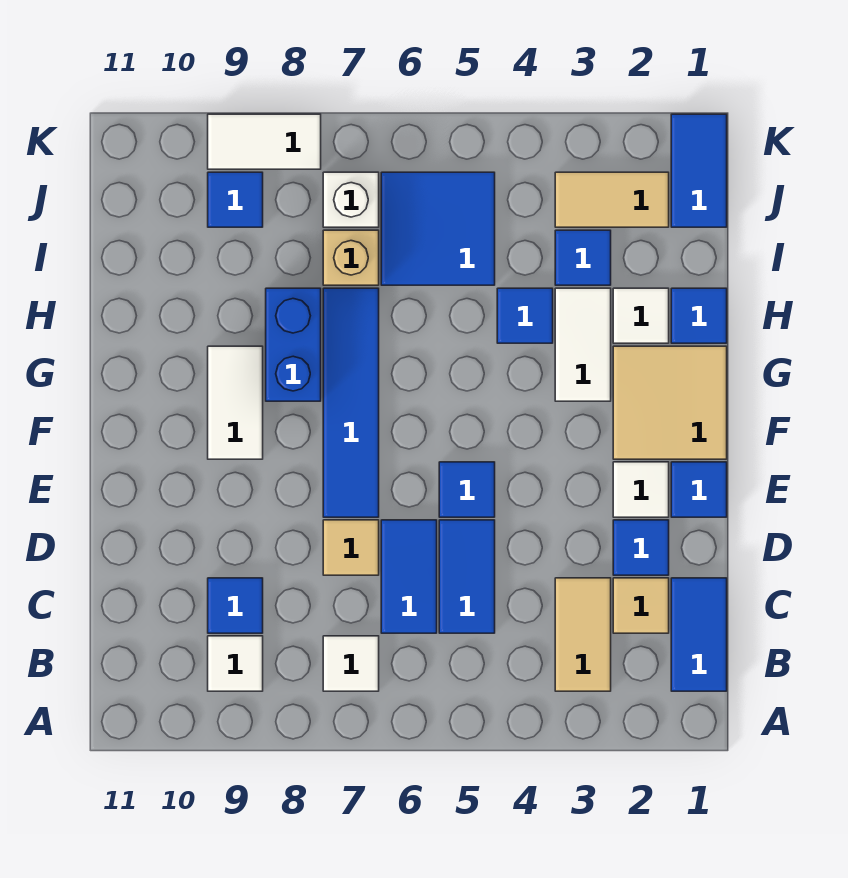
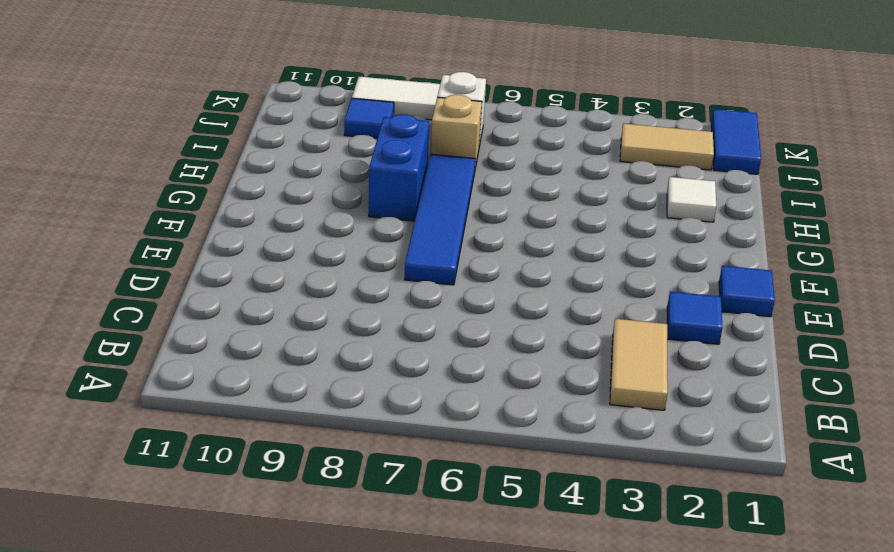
none -> blue tile B1:C1 level 1
none -> white tile B7 level 1
none -> white tile B9 level 1

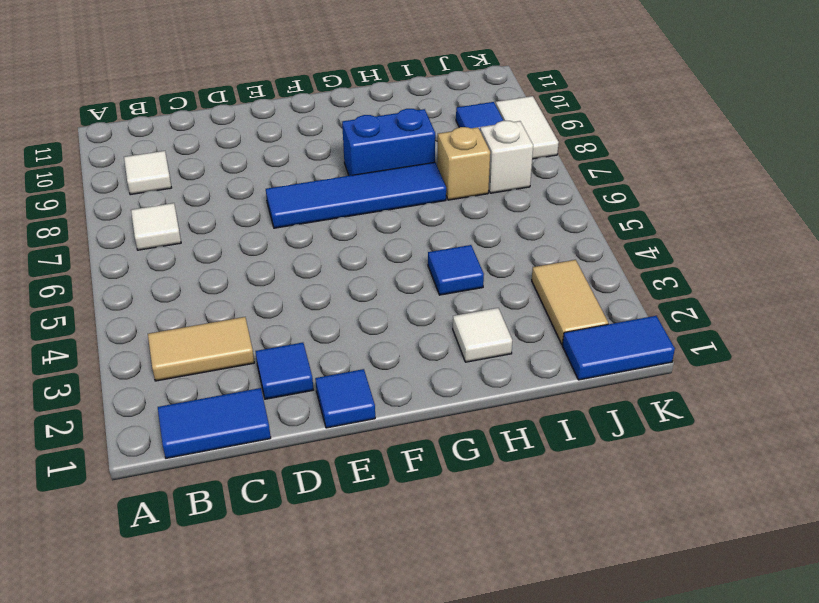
none -> tan tile C2 level 1
none -> blue tile C5:D5 level 1
none -> blue tile C6:D6 level 1

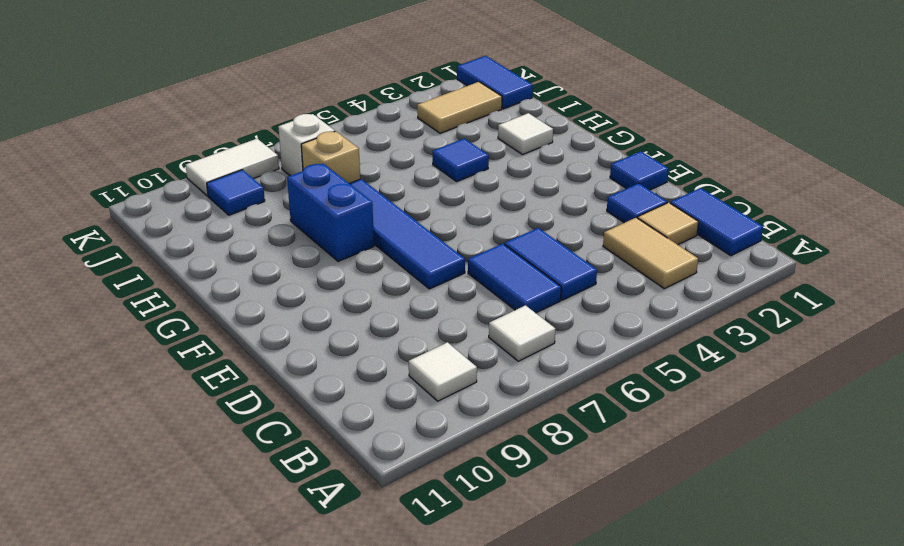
none -> blue tile C9 level 1
none -> tan tile D7 level 1
none -> white tile E2 level 1

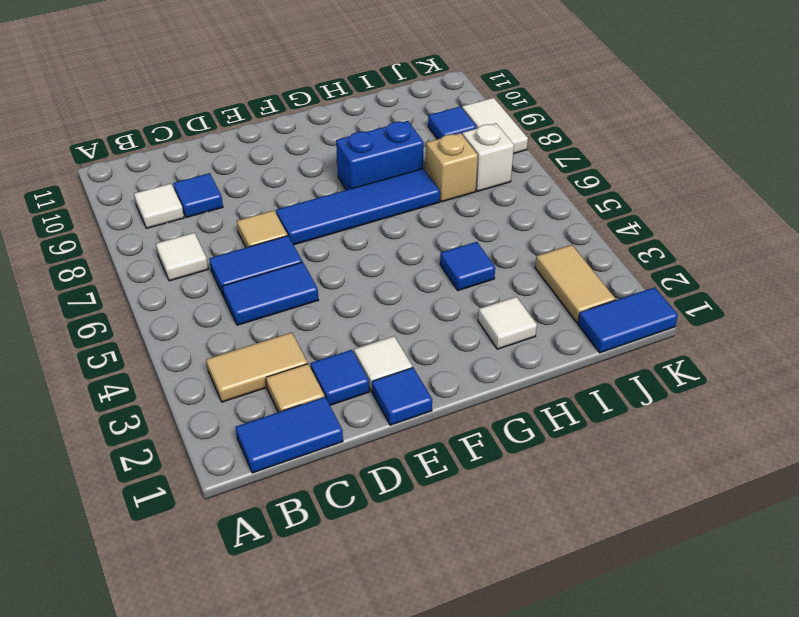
none -> blue tile E5 level 1
none -> tan tile F1:G2 level 1
none -> white tile F9:G9 level 1

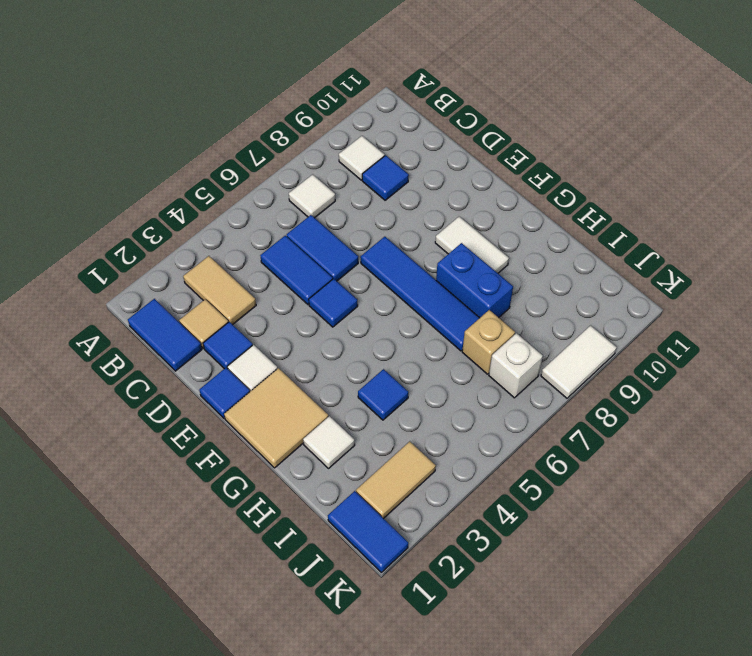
none -> tan tile D7 level 1
none -> white tile G3:H3 level 1
none -> blue tile H1 level 1

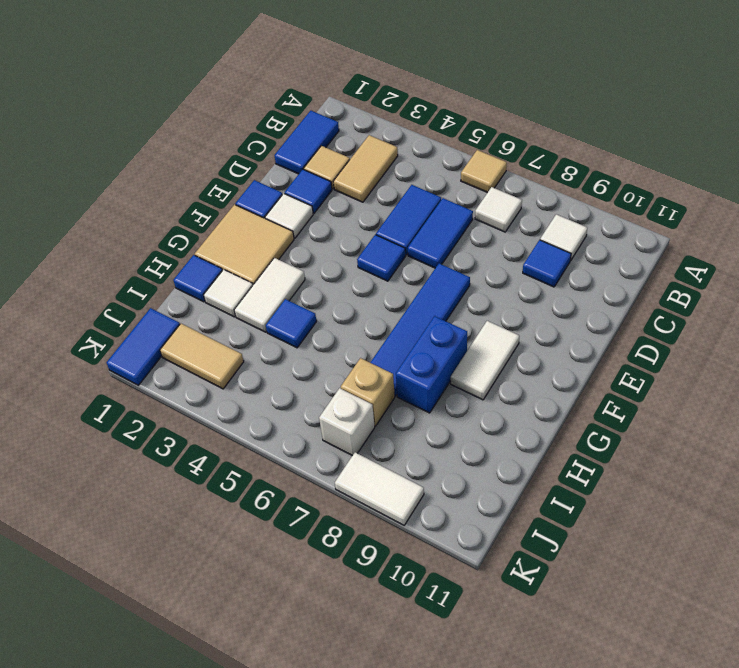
tan tile A6 level 1 -> tan tile D7 level 1
none -> blue tile I3 level 1
none -> blue tile I5:J6 level 1
none -> blue tile J9 level 1

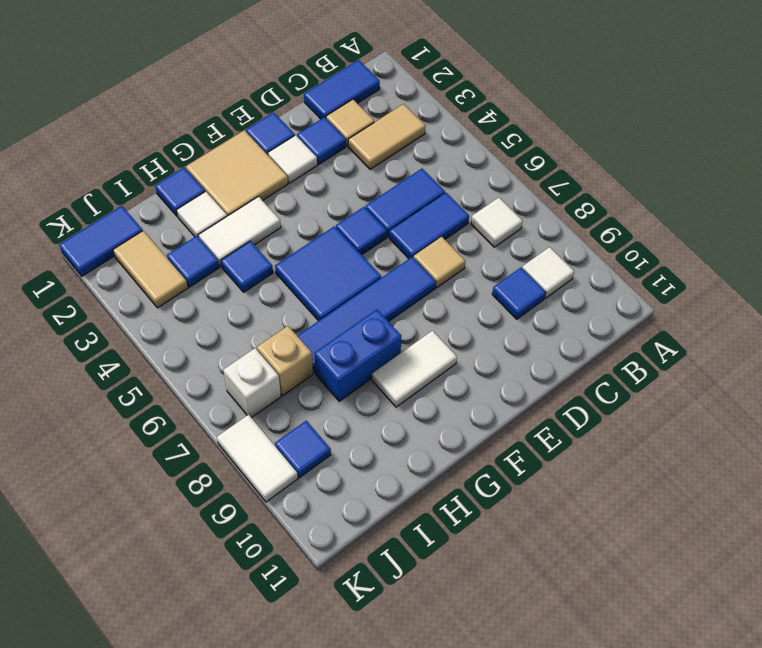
blue tile F5:G6 level 1 -> blue tile I5:J6 level 1

